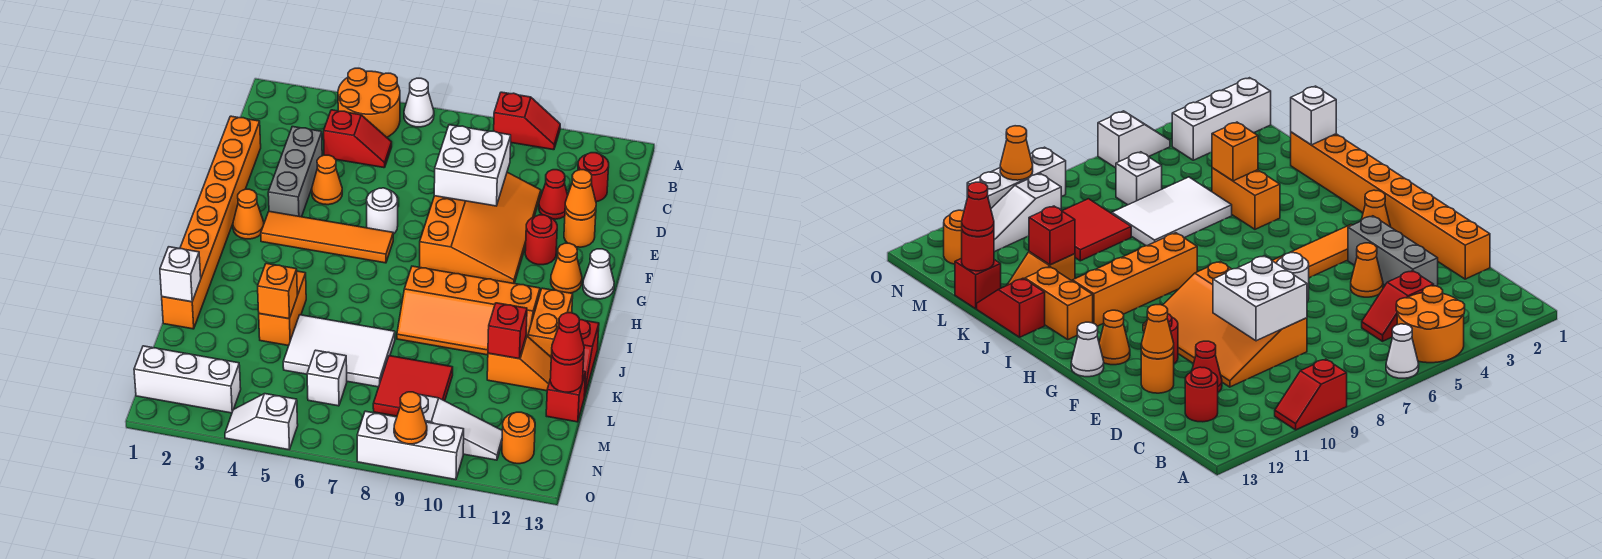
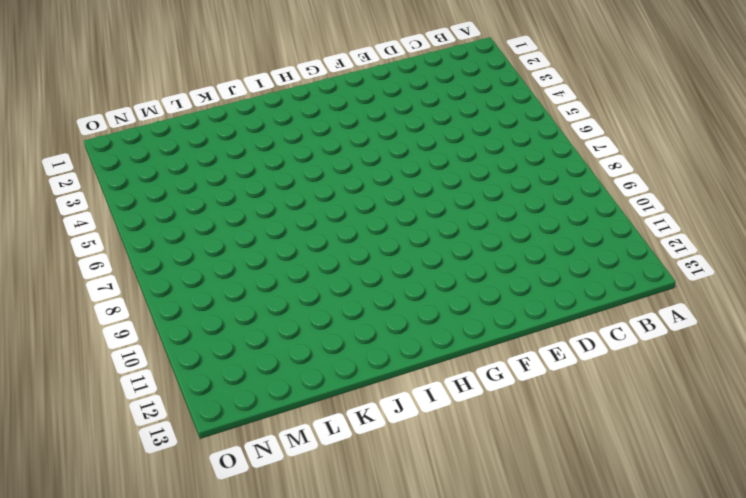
none -> orange round brick A4:B5 level 1
none -> white cone A6 level 1
none -> red slope A9:A10 level 1 top 9
none -> red slope C4:C5 level 1 top 4

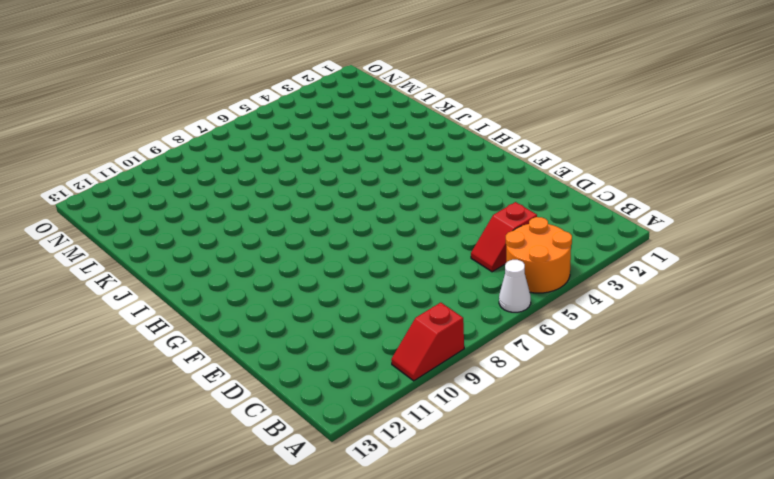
none -> red round brick C12 level 1
none -> orange brick D1:K1 level 1
none -> grey brick D3:F3 level 1
none -> orange slope D8:G10 level 1 top 8

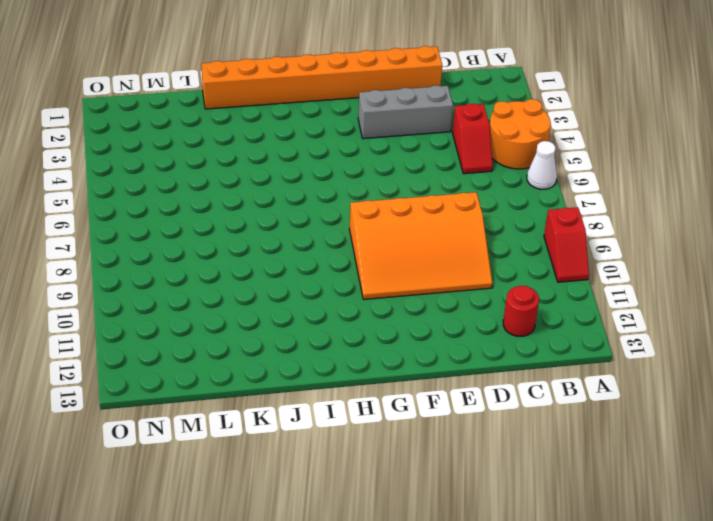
none -> red cone D11 level 1
none -> orange cone E4 level 1
none -> orange round brick E12 level 1
none -> white round brick F6 level 1

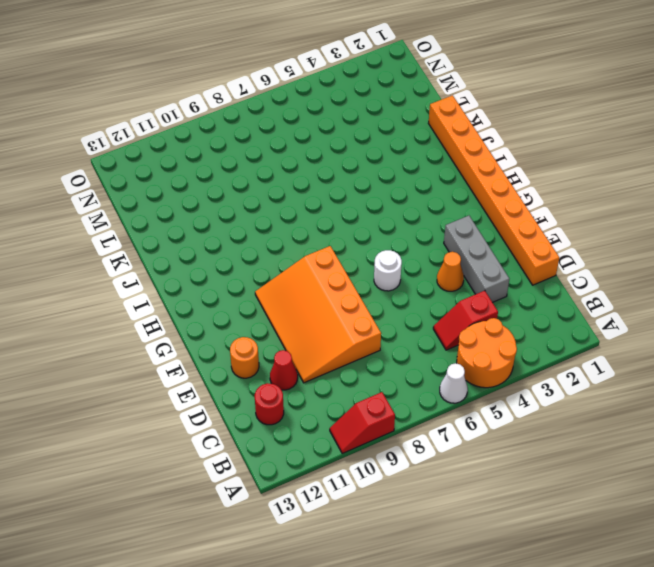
none -> red round brick F11 level 1
none -> orange cone G2 level 1
none -> orange tile G3:G6 level 1
none -> orange cone G12 level 1

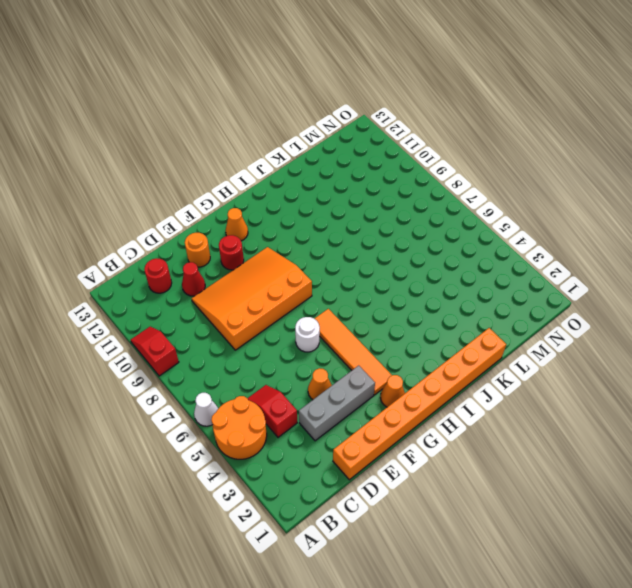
none -> white cone G13 level 1
none -> orange slope I8:J11 level 1 top I
none -> orange brick I12:J12 level 1
none -> orange brick J4:K4 level 1

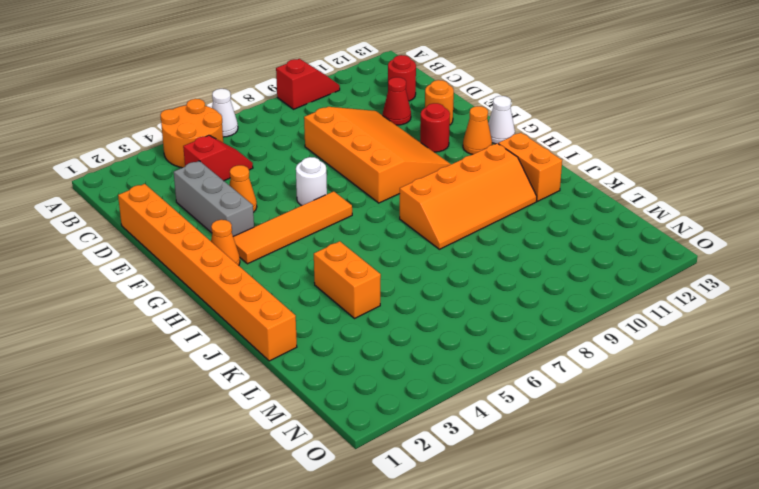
none -> red slope J13:K13 level 1 top J
none -> white tile K5:L7 level 1
none -> orange slope K11:K12 level 1 top 11
none -> red tile L8:M9 level 1

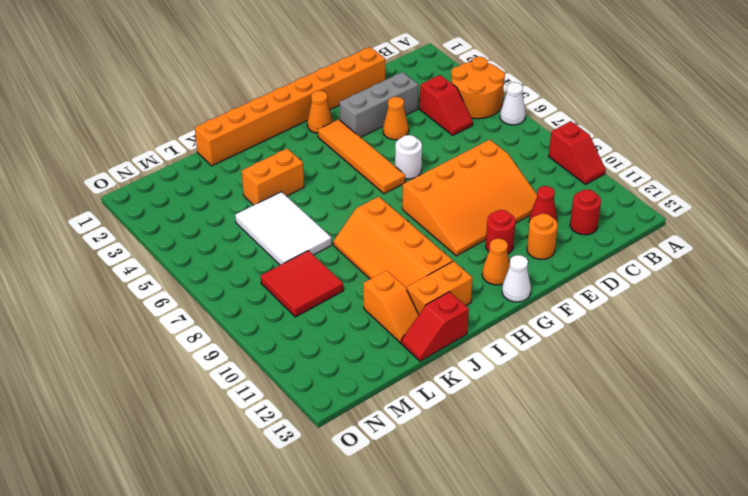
none -> red brick L13 level 1
none -> white brick M6 level 1
none -> white brick N1:N3 level 1
none -> white slope N9:N11 level 1 top 9

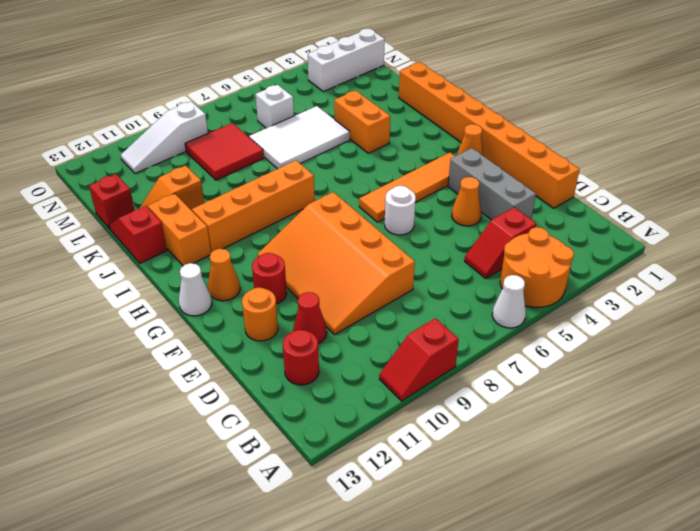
none -> orange round brick N12 level 1
none -> white slope O4:O5 level 1 top 5
none -> white brick O8:O10 level 1
none -> white brick D8:E9 level 2

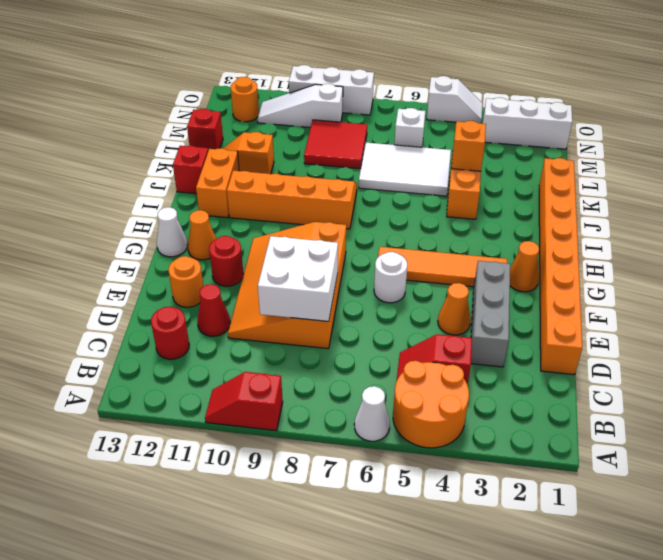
none -> orange cone E12 level 2
none -> white brick K1 level 2
none -> red brick K11 level 2
none -> red round brick L13 level 2

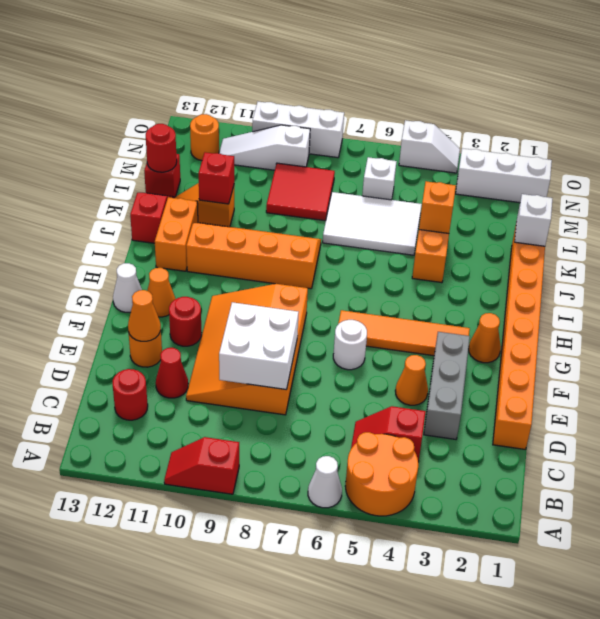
none -> orange cone O9 level 2
none -> red cone L13 level 3

